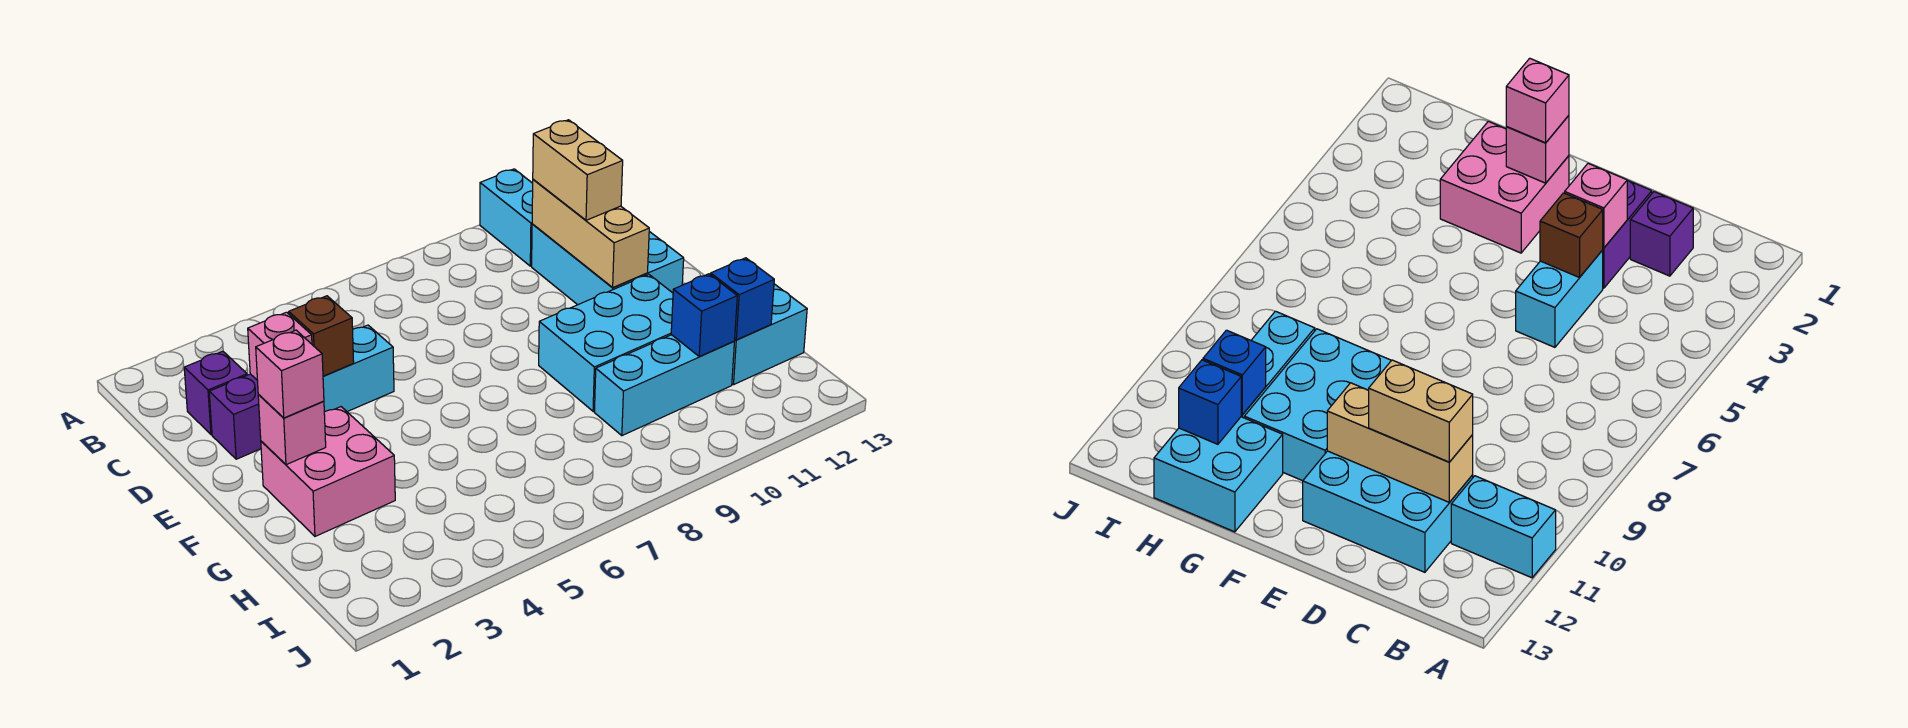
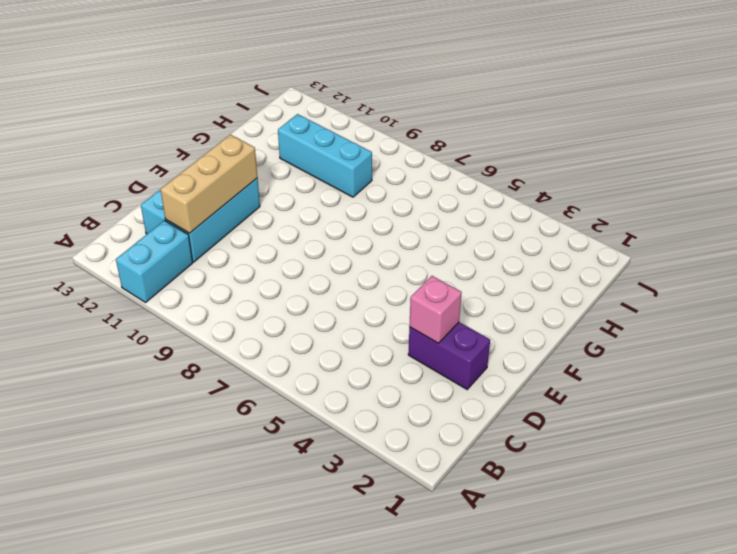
none -> purple brick C2 level 1
none -> cyan brick D4:D5 level 1
none -> pink brick F2:G3 level 1

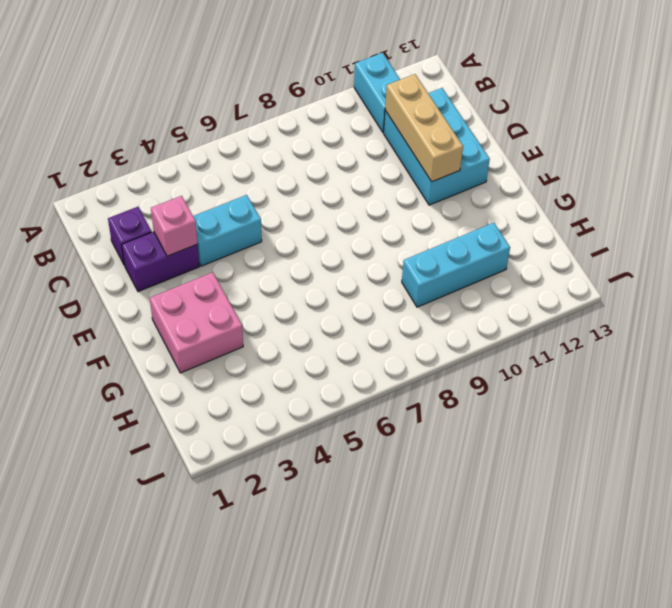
none -> cyan brick F9:G11 level 1
none -> cyan brick G12:H13 level 1
none -> brown brick D4 level 2

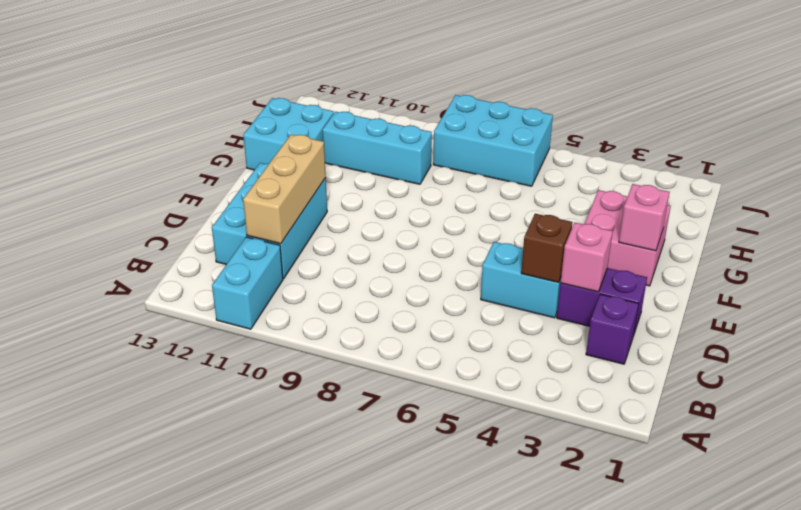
cyan brick I6:J8 level 1 -> cyan brick F9:G11 level 1
none -> blue brick H11 level 2
none -> blue brick H12 level 2
none -> tan brick C11:D11 level 3

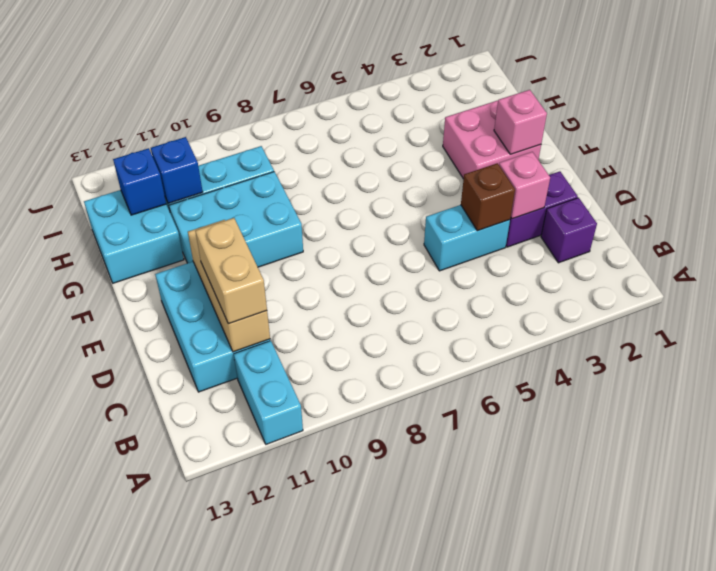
none -> pink brick F2 level 3

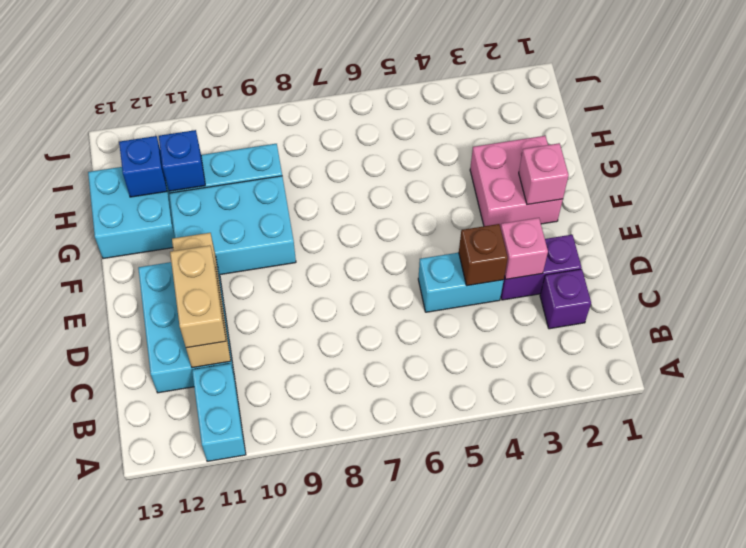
none -> pink brick F2 level 3

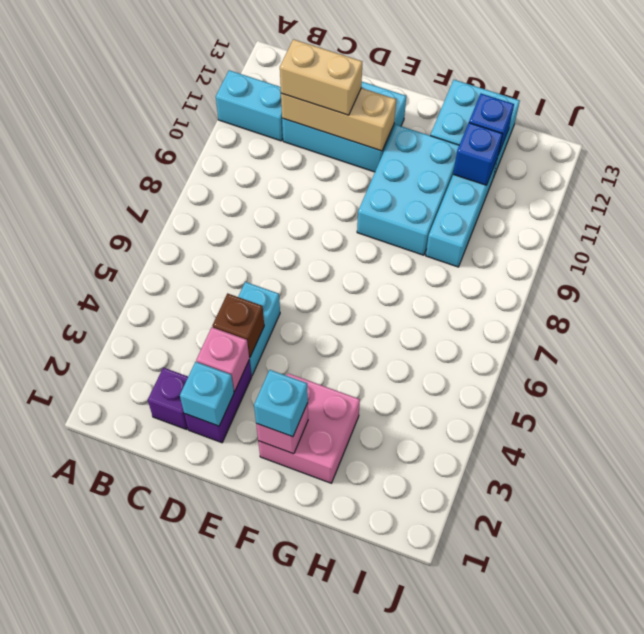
cyan brick D2 level 2 -> none
cyan brick F2 level 3 -> pink brick F2 level 3

